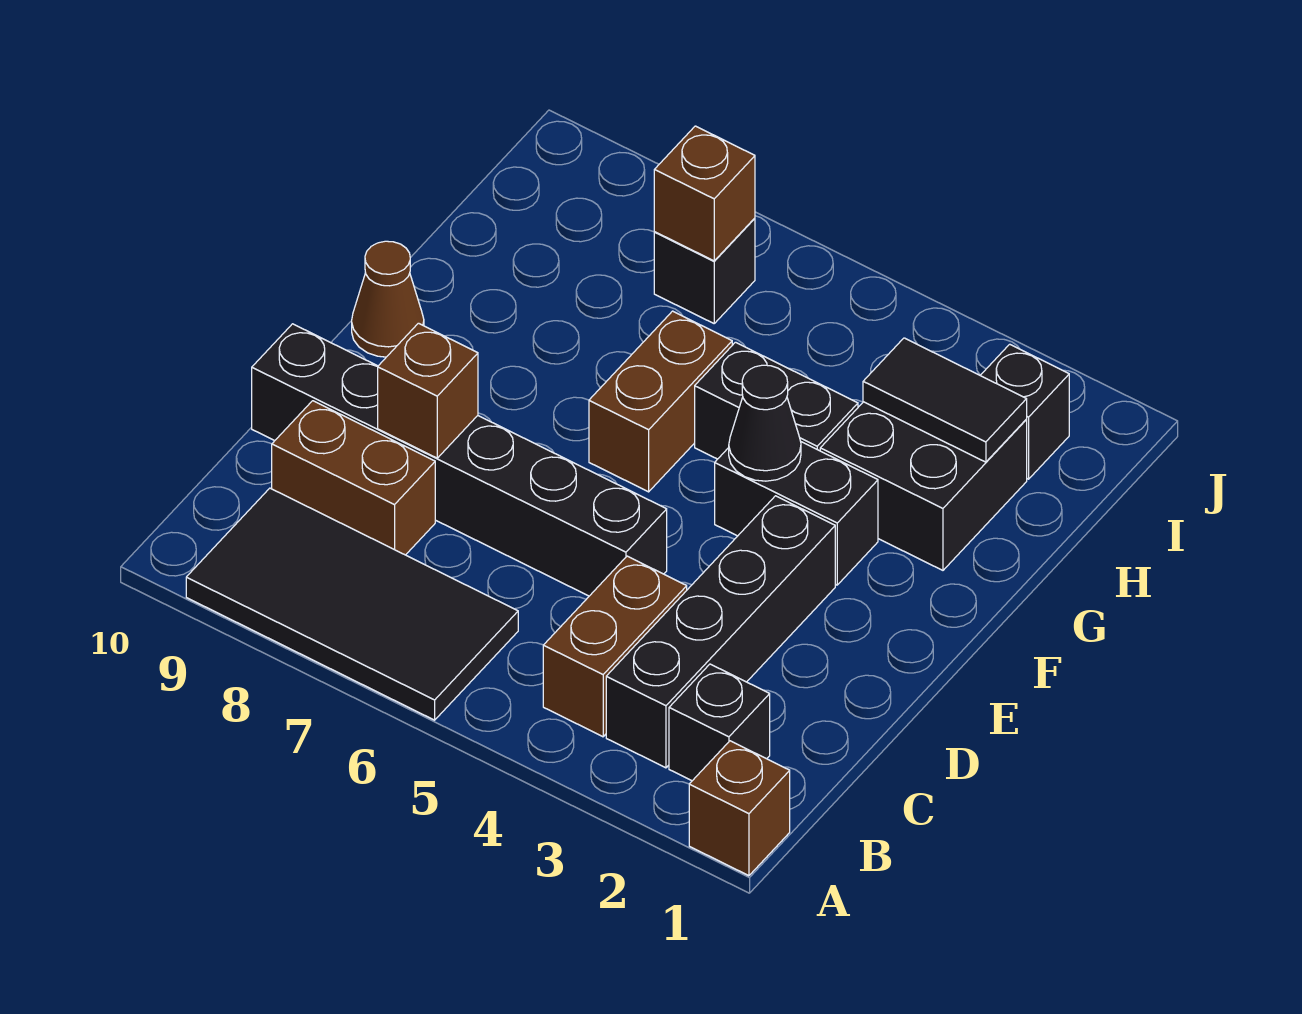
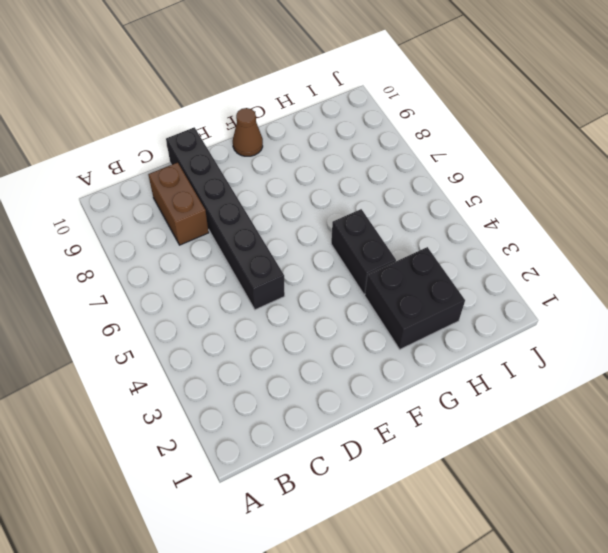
none -> brown brick A1 level 1
none -> black tile A6:B9 level 1
none -> black brick B2 level 1

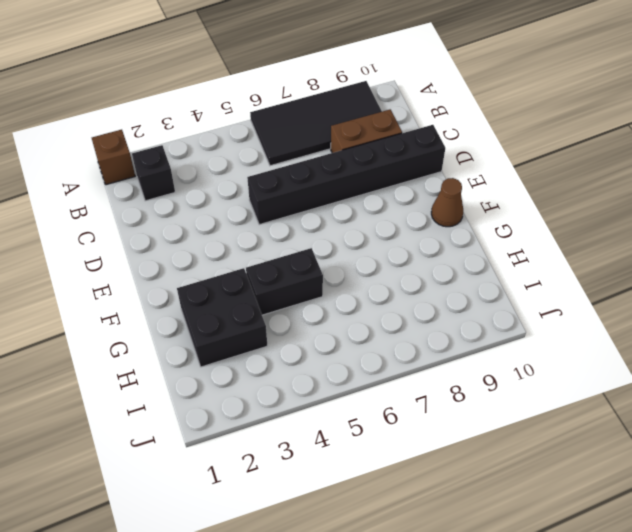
none -> black brick B3:E3 level 1
none -> brown brick B4:C4 level 1
none -> black brick F3:F4 level 1

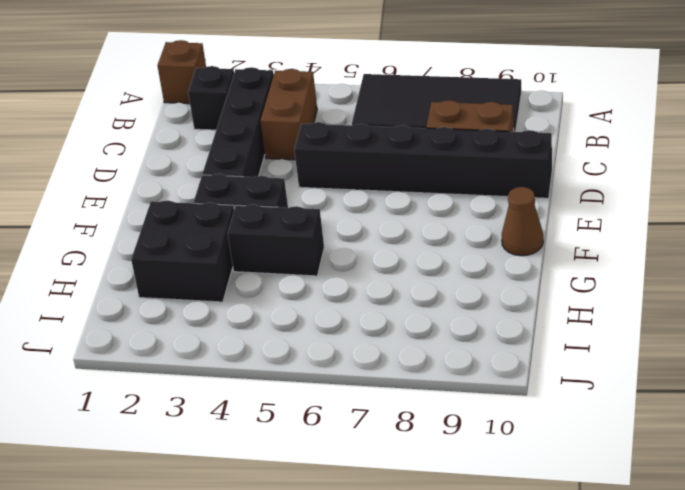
none -> brown brick F6:G6 level 1
none -> black brick I2 level 1
none -> black brick I7 level 1

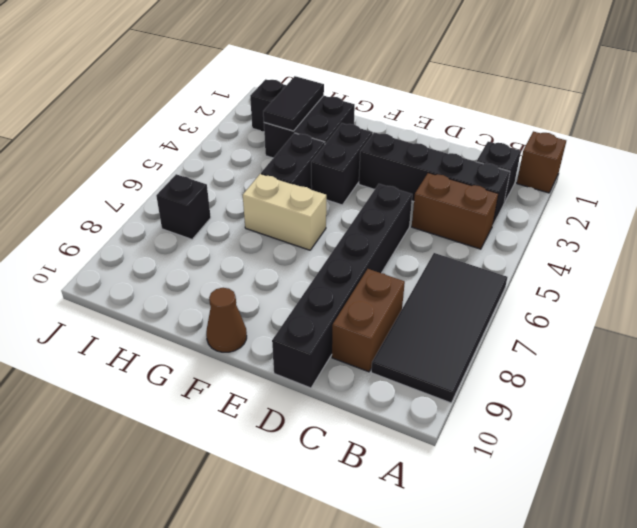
tan brick F6:G6 level 1 -> brown brick F6:G6 level 1
none -> brown brick D8 level 2
none -> black cone F4 level 2
none -> brown brick I7 level 2

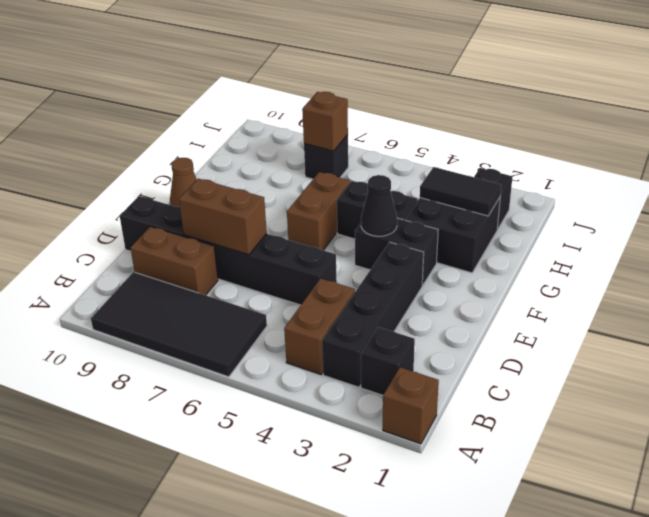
brown brick D7:D8 level 2 -> brown brick D8 level 2

